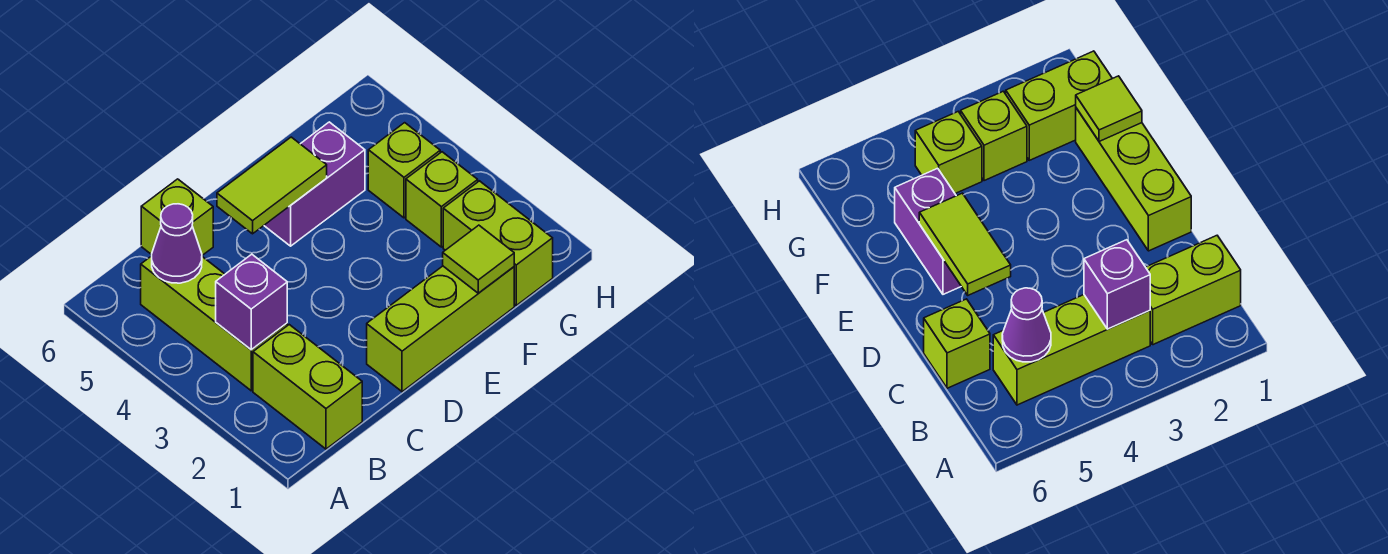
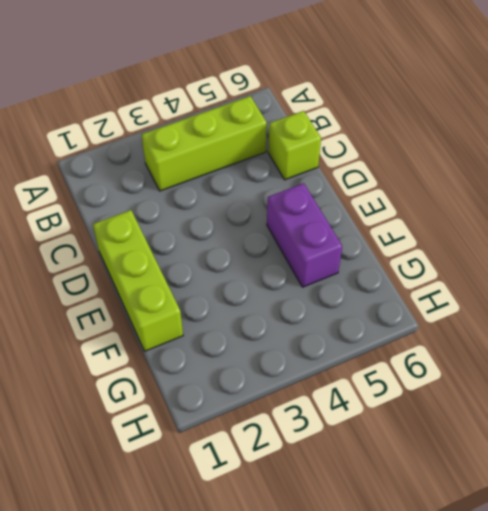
none -> lime brick B1:B2 level 1
none -> lime brick G1:G2 level 1
none -> lime brick G3 level 1

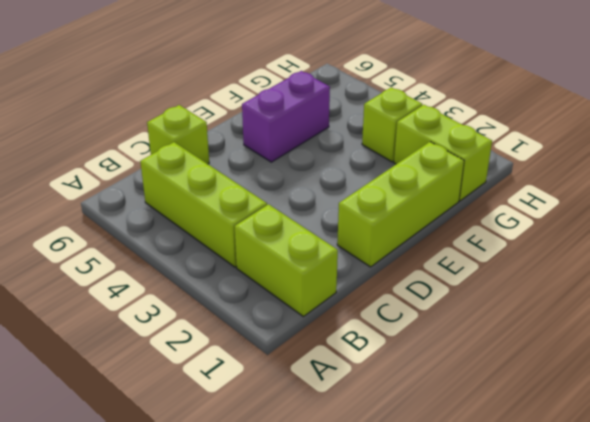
none -> lime brick G4 level 1
none -> purple brick B3 level 2
none -> purple cone B5 level 2

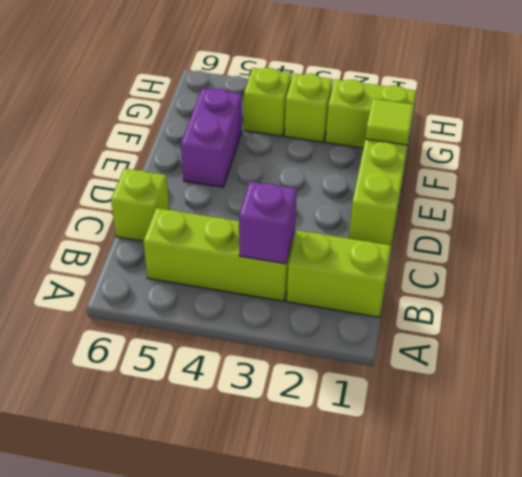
none -> purple cone B5 level 2
none -> lime tile D5:E5 level 2

